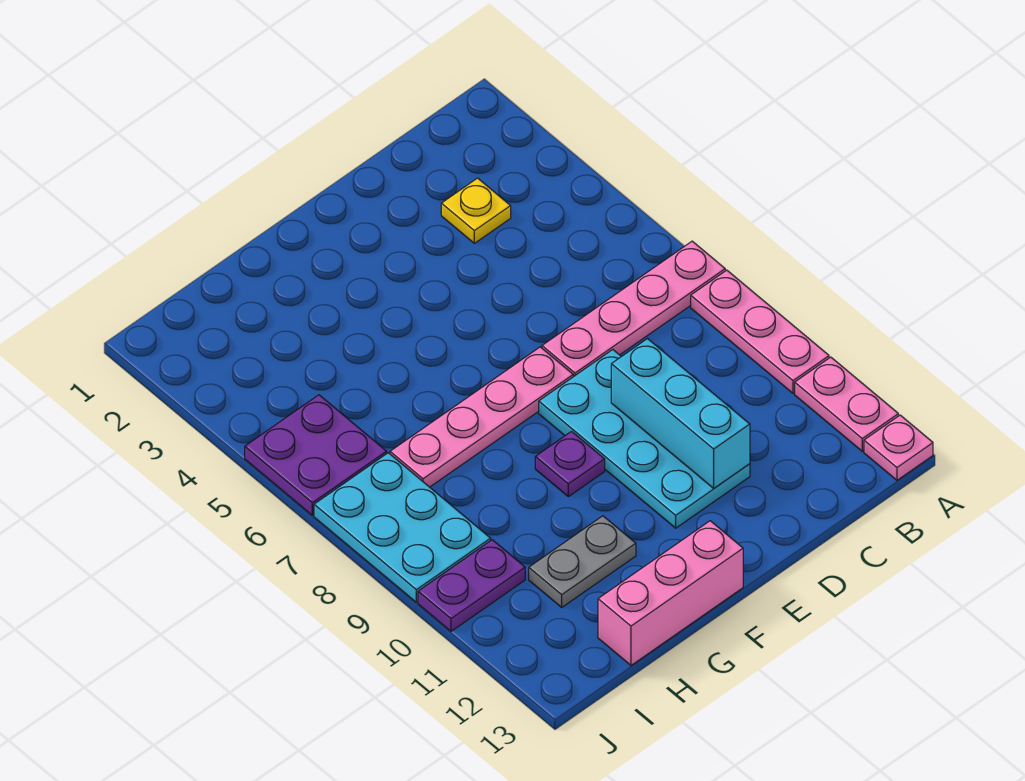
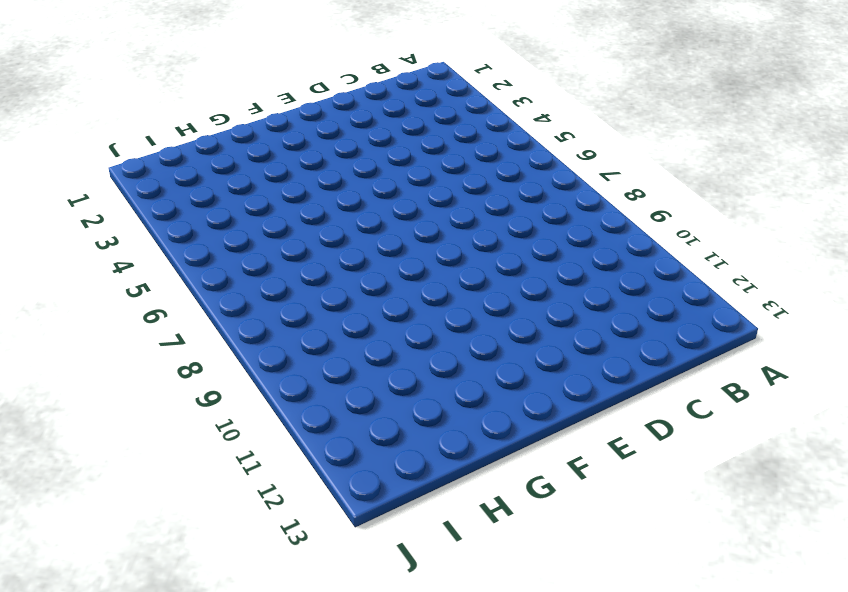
none -> pink plate A7:D7 level 1
none -> pink plate A8:A10 level 1
none -> pink plate A11:A12 level 1

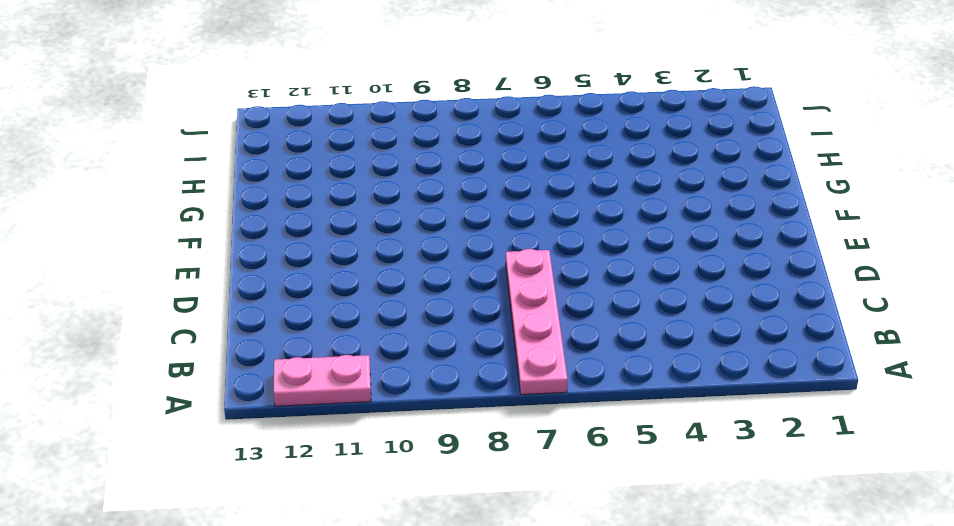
none -> pink plate A8:A10 level 1
none -> pink plate A13 level 1
none -> yellow plate C3 level 1

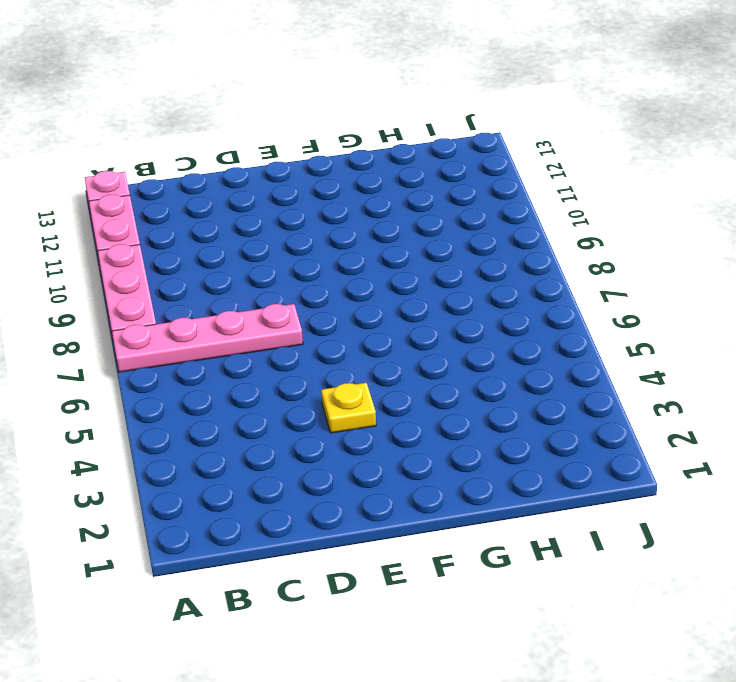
yellow plate E4 level 1 -> yellow plate C3 level 1
none -> cyan plate D8:E11 level 1
none -> pink plate E7:H7 level 1
none -> purple plate F9 level 1

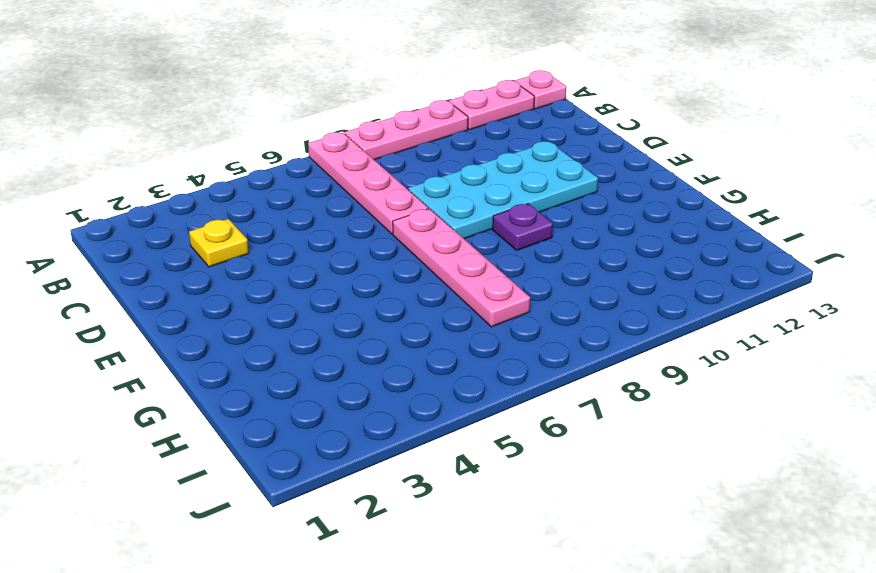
none -> pink brick F13:H13 level 1
none -> grey plate G11:H11 level 1
none -> purple plate I5:J6 level 1

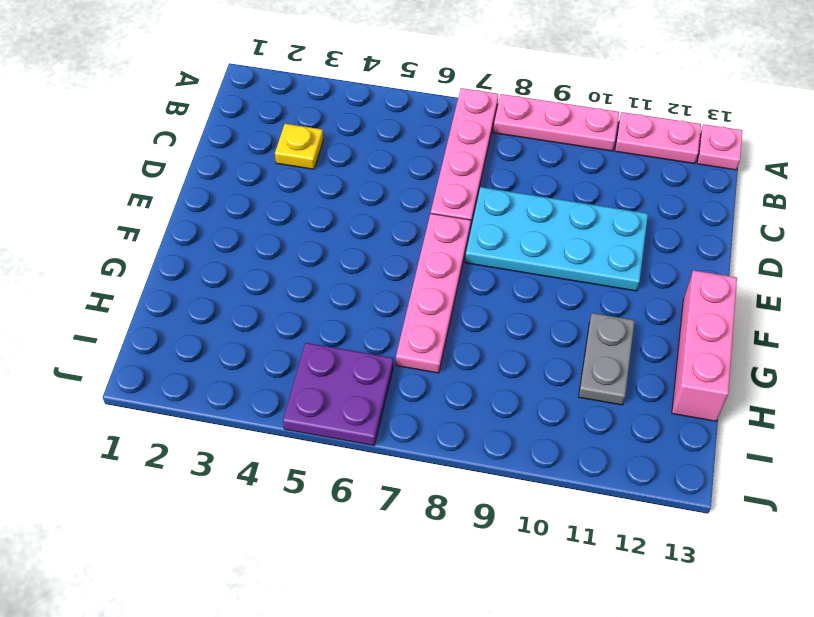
none -> purple plate F9 level 1
none -> cyan plate I7:J9 level 1
none -> purple plate I10:J10 level 1

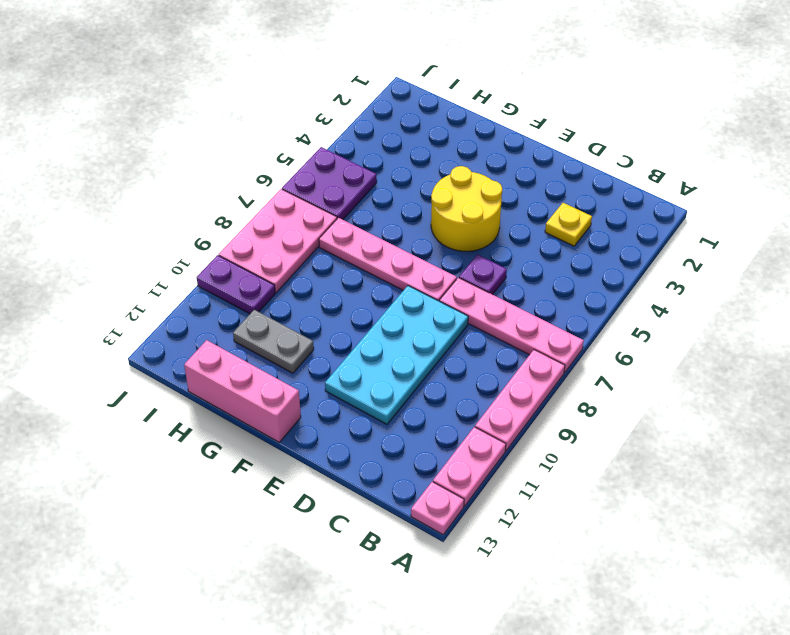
purple plate D6 level 1 -> purple plate F9 level 1
yellow round brick E4:F5 level 1 -> none
pink plate I7:J9 level 1 -> cyan plate I7:J9 level 1
none -> cyan brick D9:D11 level 2

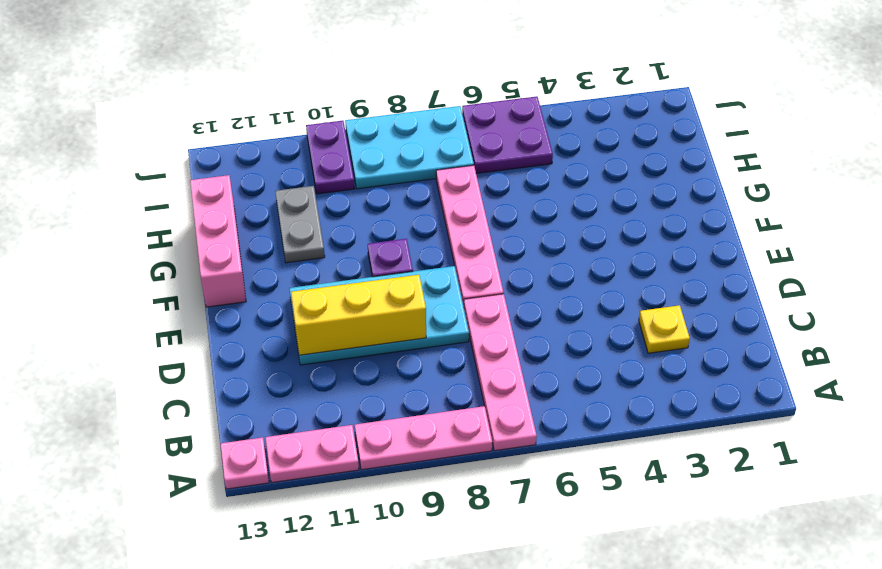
yellow brick D9:D11 level 2 -> cyan brick D9:D11 level 2

